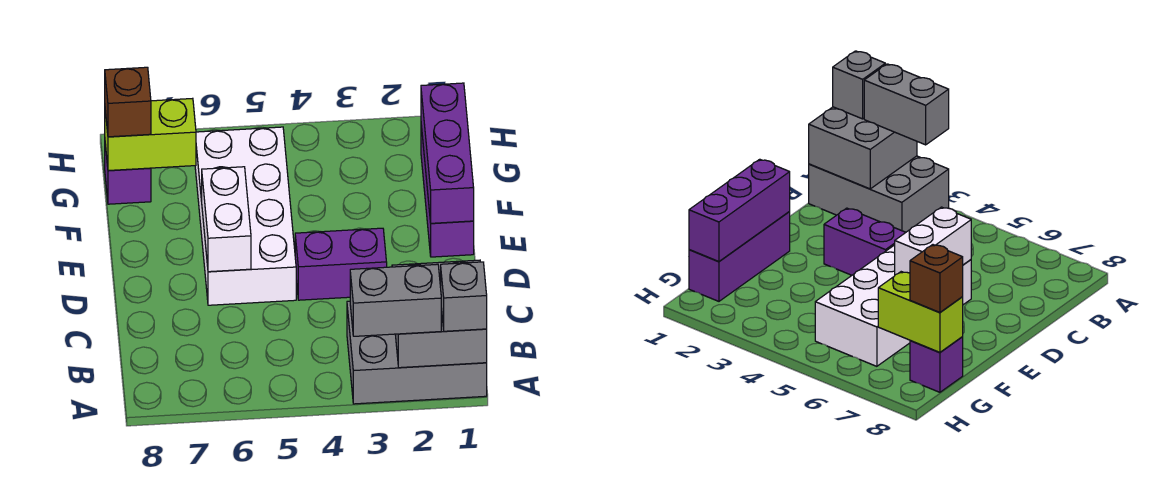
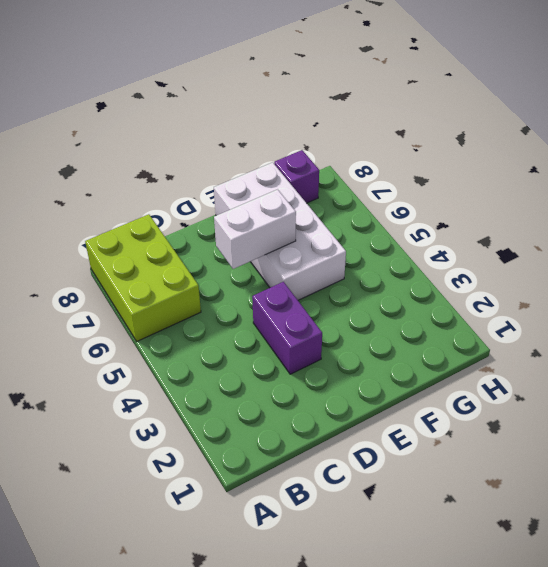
lime brick A6:B8 level 1 -> none
white brick E5:F8 level 1 -> white brick D5:G6 level 1
none -> grey brick A1:B3 level 1
none -> purple brick E1:G1 level 1
none -> grey brick A1:B2 level 2

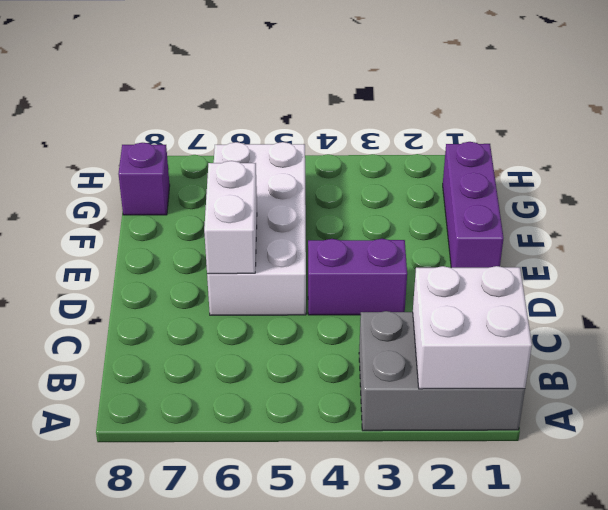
white brick A1:B2 level 2 -> grey brick A1:B2 level 2
none -> purple brick E1:G1 level 2
none -> lime brick G7:G8 level 2
none -> grey brick A1 level 3

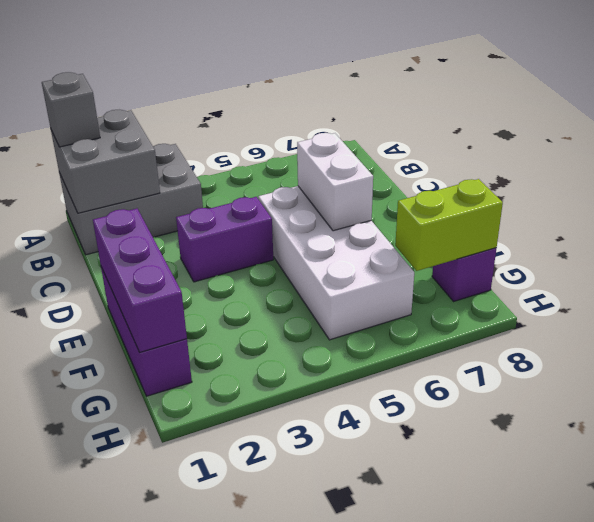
none -> grey brick A2:A3 level 3
none -> brown brick G8 level 3

